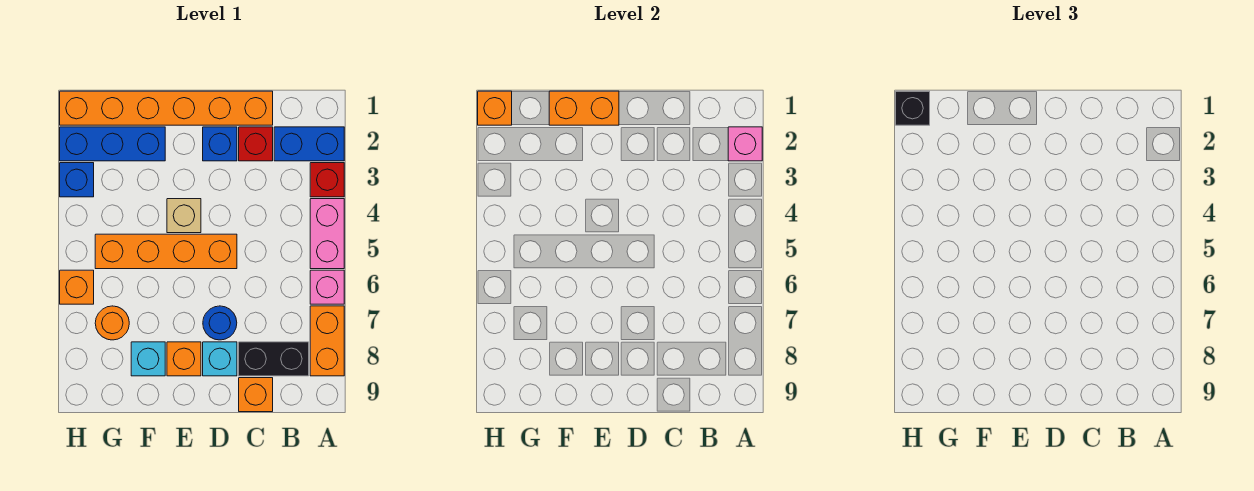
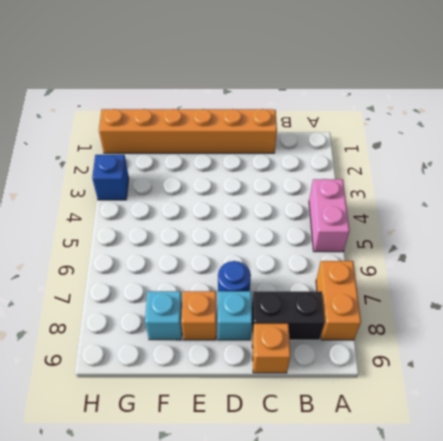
none -> blue brick A2:B2 level 1
none -> red brick A3 level 1
none -> pink brick A6 level 1

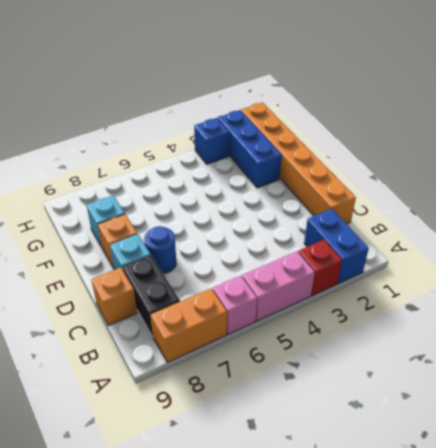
none -> red brick C2 level 1
none -> blue brick D2 level 1
none -> orange brick D5:G5 level 1

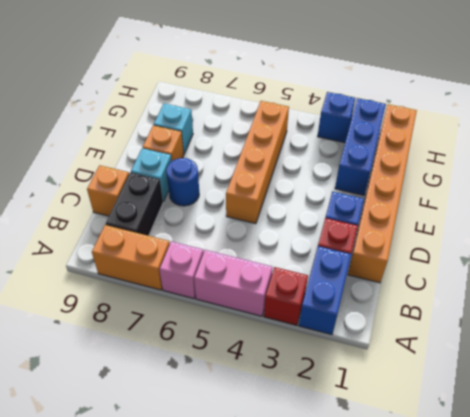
none -> tan brick E4 level 1
none -> orange round brick G7 level 1
none -> orange brick H6 level 1

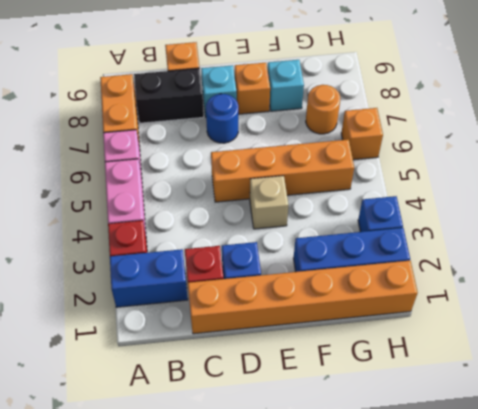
none -> pink brick A2 level 2
none -> orange brick E1:F1 level 2
none -> orange brick H1 level 2

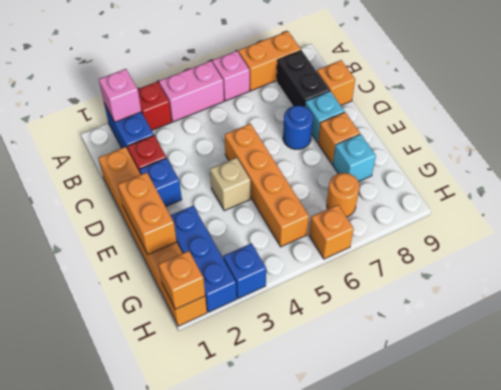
none -> black brick H1 level 3

